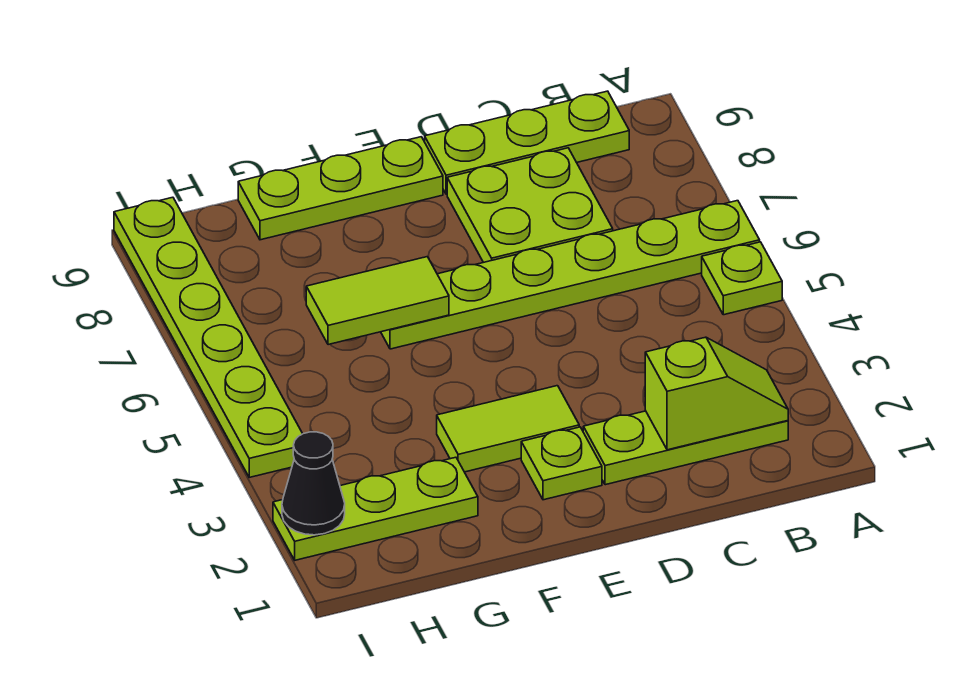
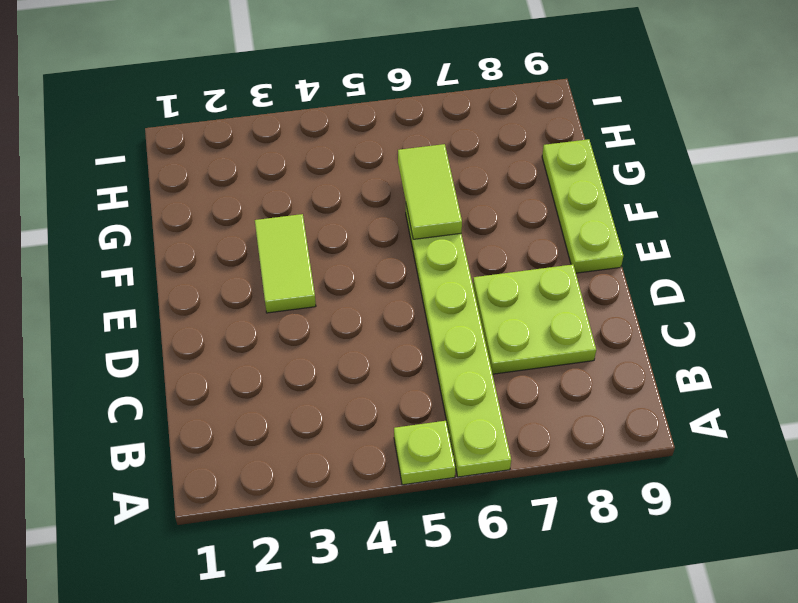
none -> lime plate B2:D2 level 1
none -> lime plate B9:D9 level 1
none -> lime plate E2 level 1

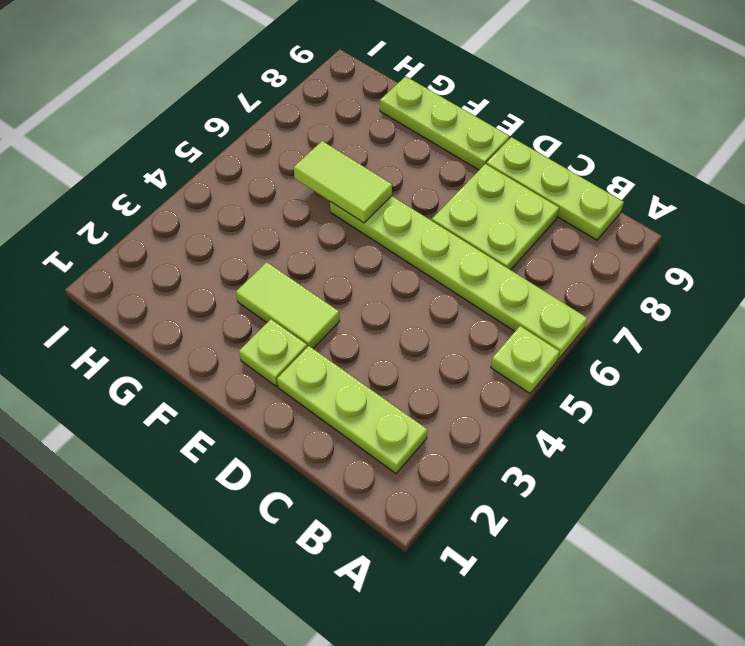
none -> lime plate G2:I2 level 1
none -> lime plate I4:I9 level 1
none -> lime slope B2:C2 level 2 top C

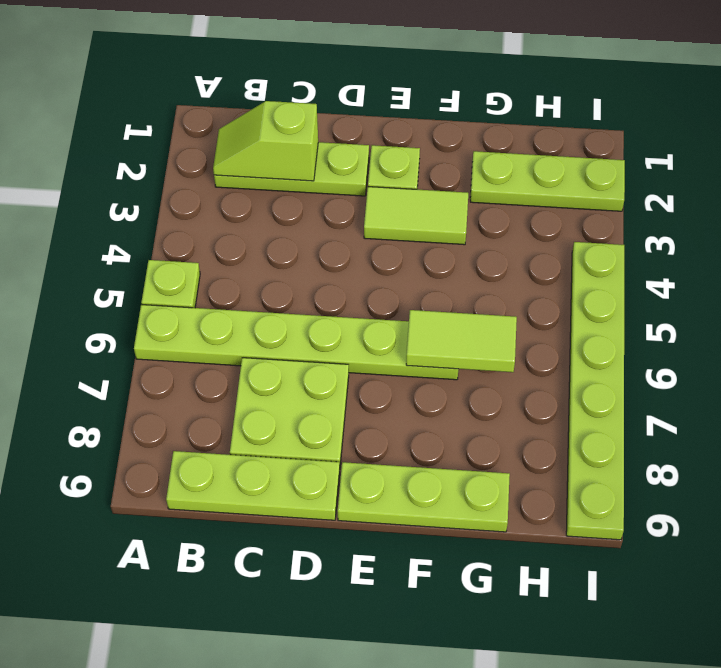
none -> black cone I2 level 2

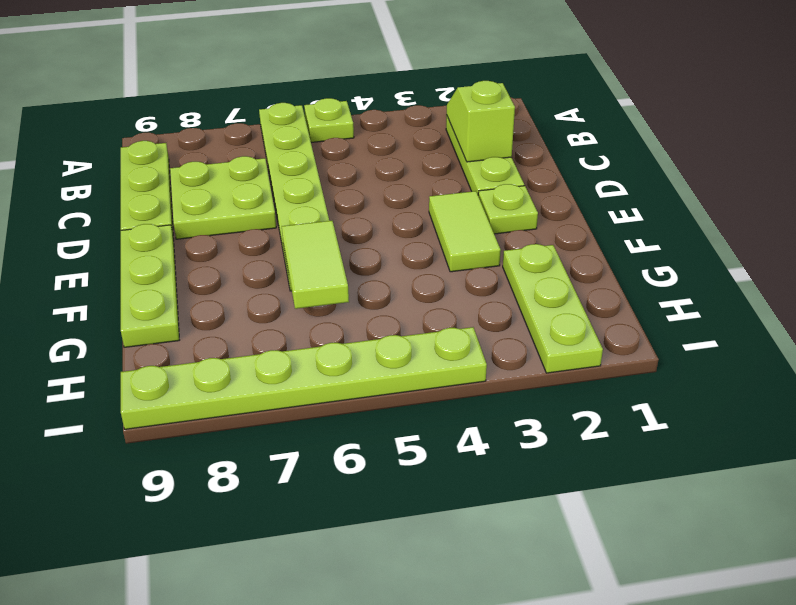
none -> black cone I2 level 2

